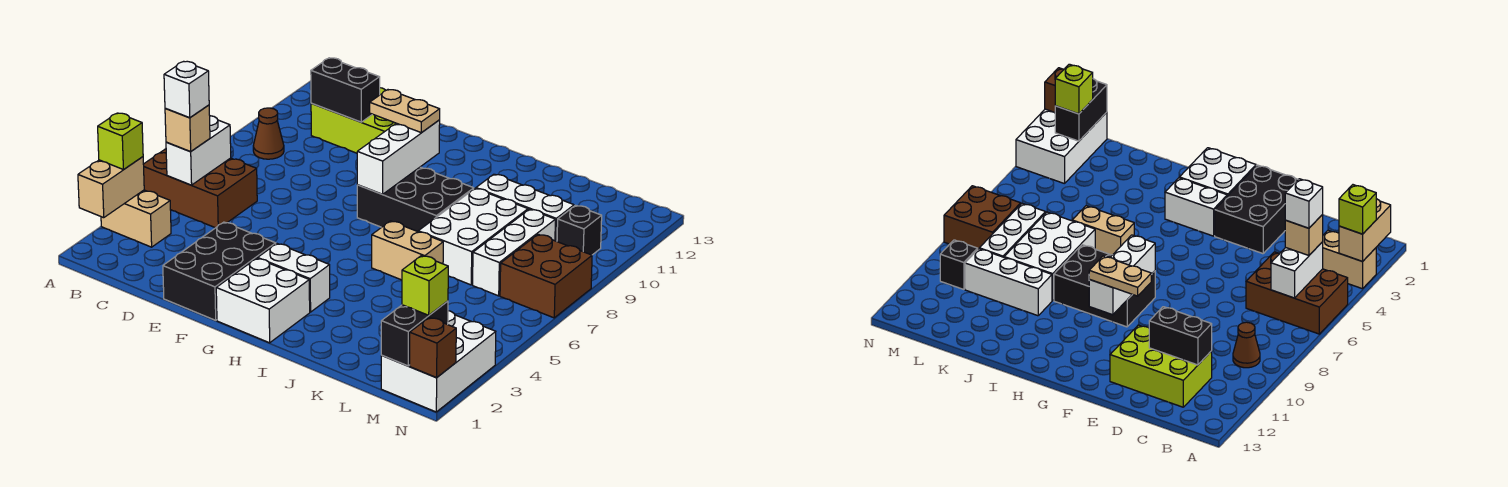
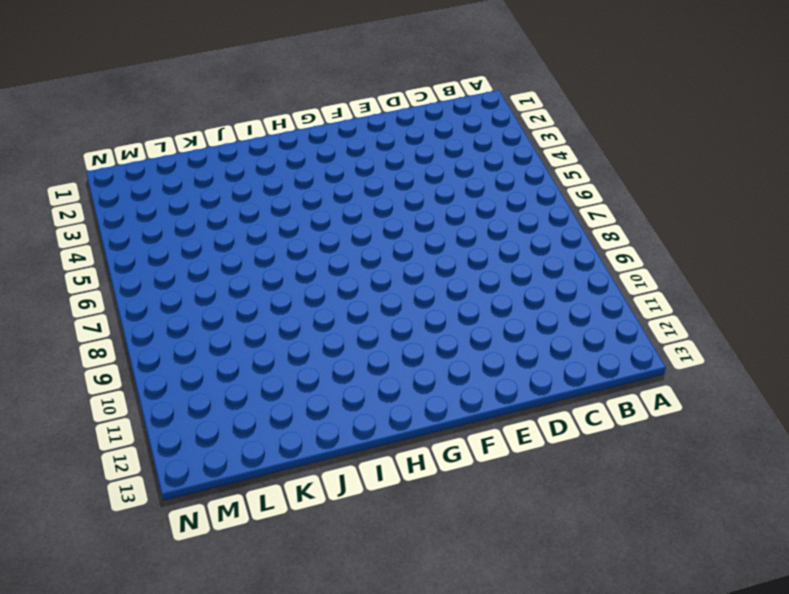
none -> tan brick A3:B3 level 1
none -> brown brick A5:C6 level 1
none -> brown cone B9 level 1

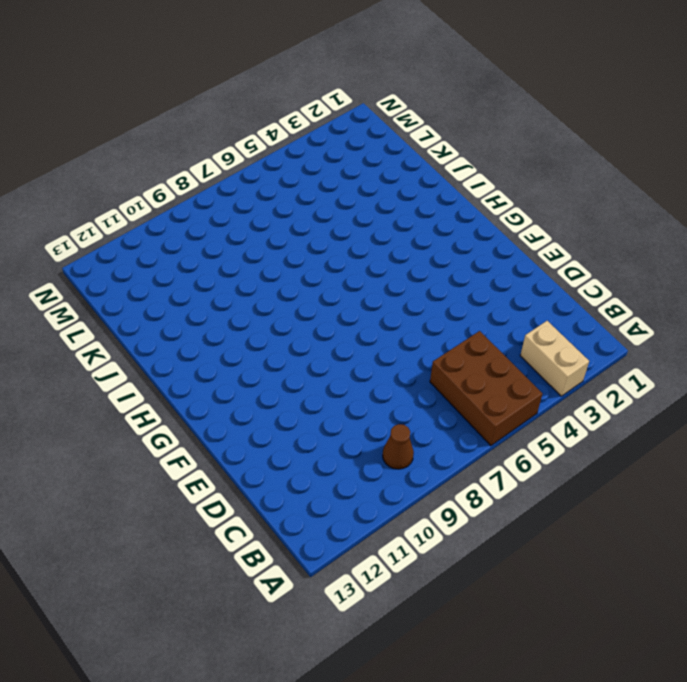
none -> lime brick C11:E12 level 1
none -> black brick E1:F3 level 1
none -> white brick G1:H2 level 1

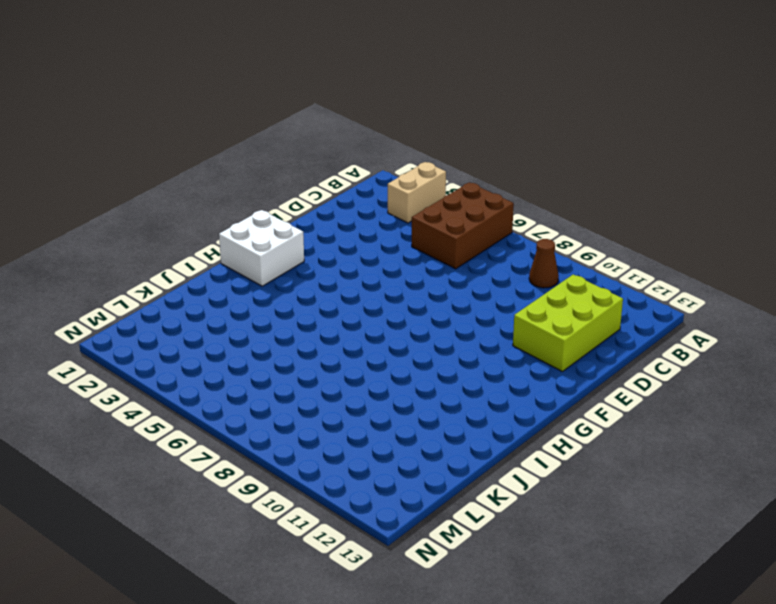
none -> black brick E1:F3 level 1
none -> white brick G3:H3 level 1
none -> black brick G8:I9 level 1

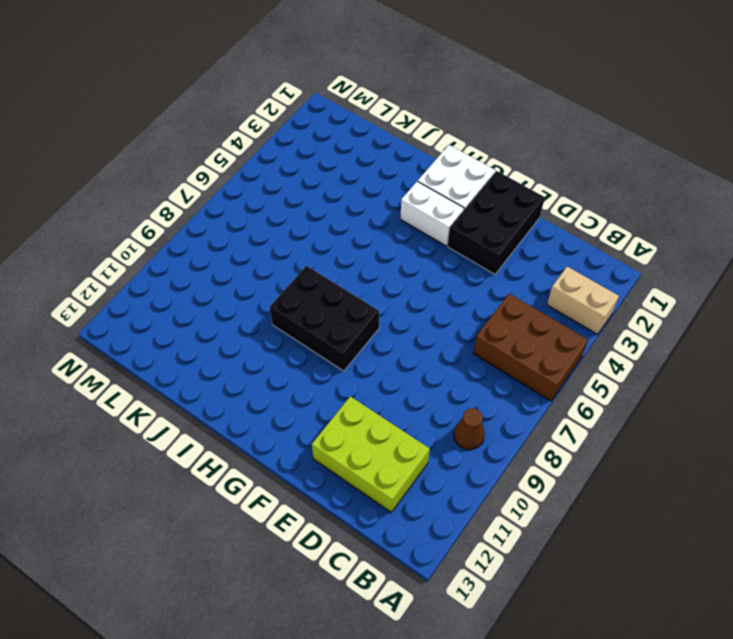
none -> tan brick I6:J6 level 1
none -> white brick J7:K9 level 1
none -> white brick J10:L10 level 1

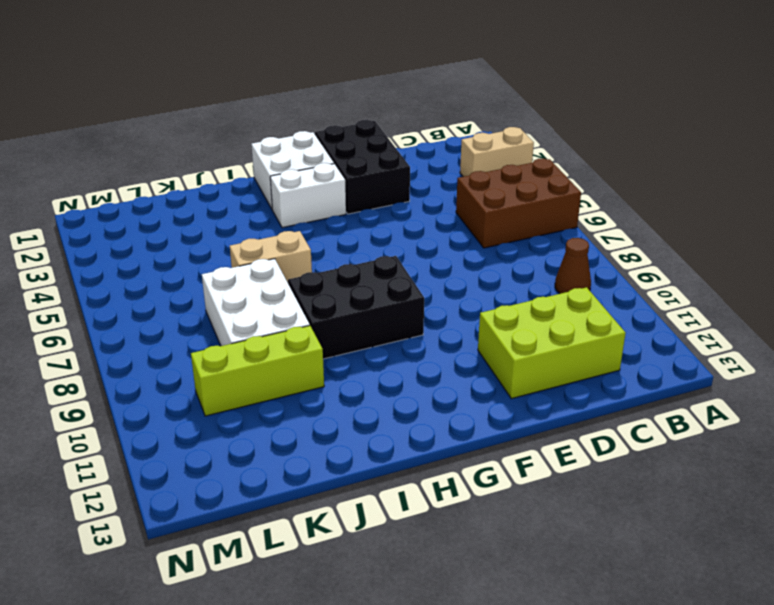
lime brick J10:L10 level 1 -> white brick J10:L10 level 1
none -> white brick L7:L9 level 1
none -> white brick M1:N3 level 1
none -> brown brick M7:N8 level 1

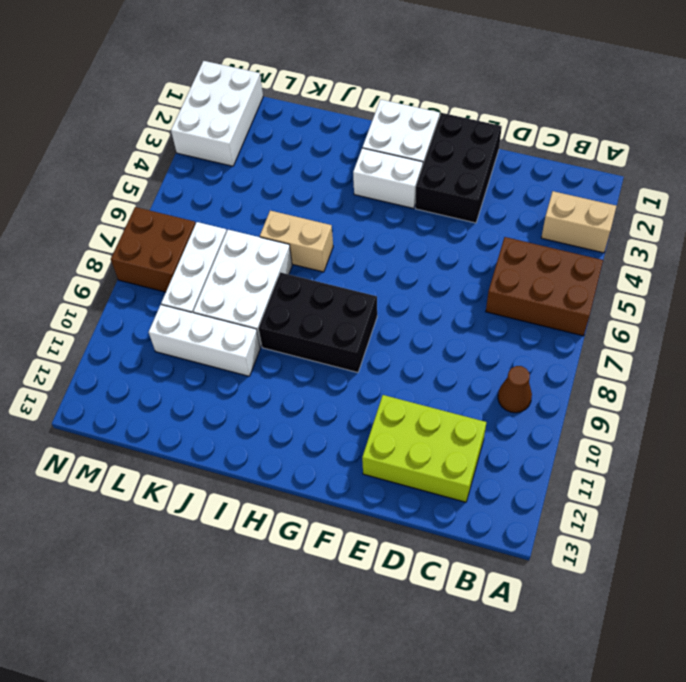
none -> black brick M10 level 1
none -> tan brick A2:A3 level 2
none -> white brick B5:B6 level 2

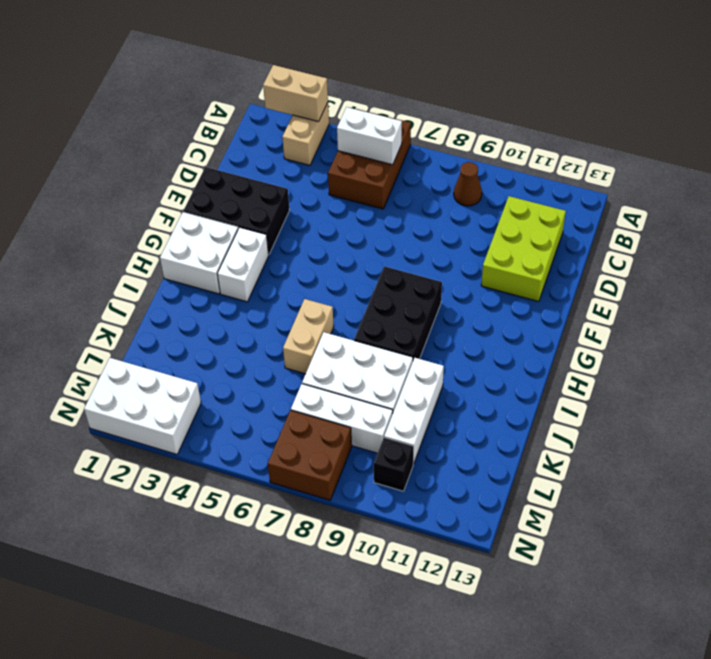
none -> black brick C11:D11 level 2
none -> white brick G8:G10 level 2
none -> black brick M1:M2 level 2

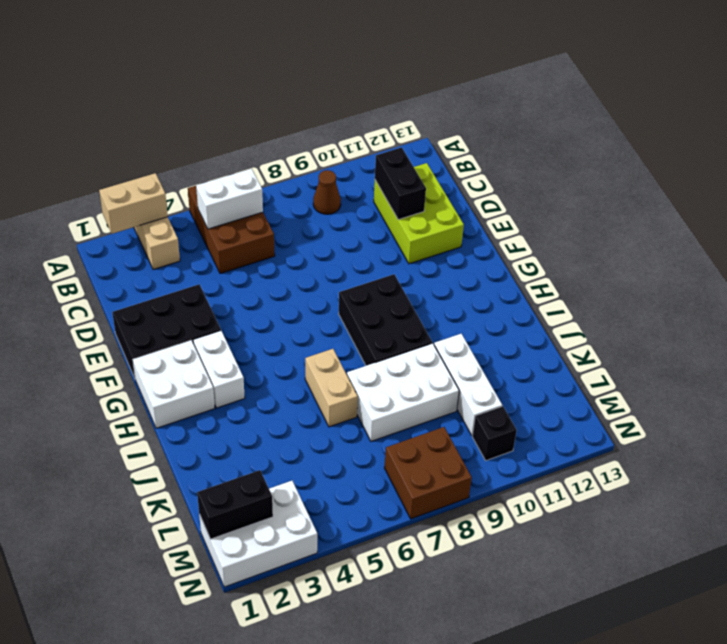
none -> white brick L7:L9 level 1
none -> white brick G8:G10 level 2
none -> brown brick N1 level 2

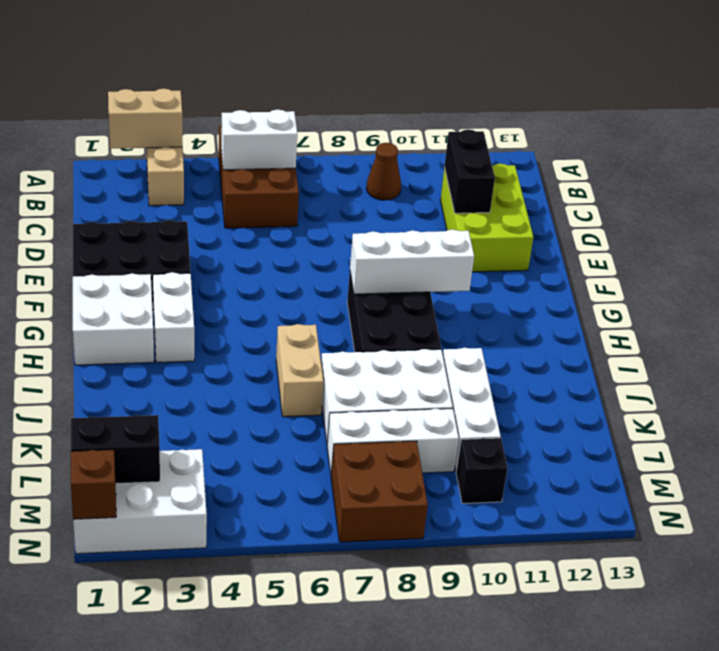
none -> lime brick A3 level 3
none -> tan brick B5 level 3
none -> tan plate F10:G10 level 3

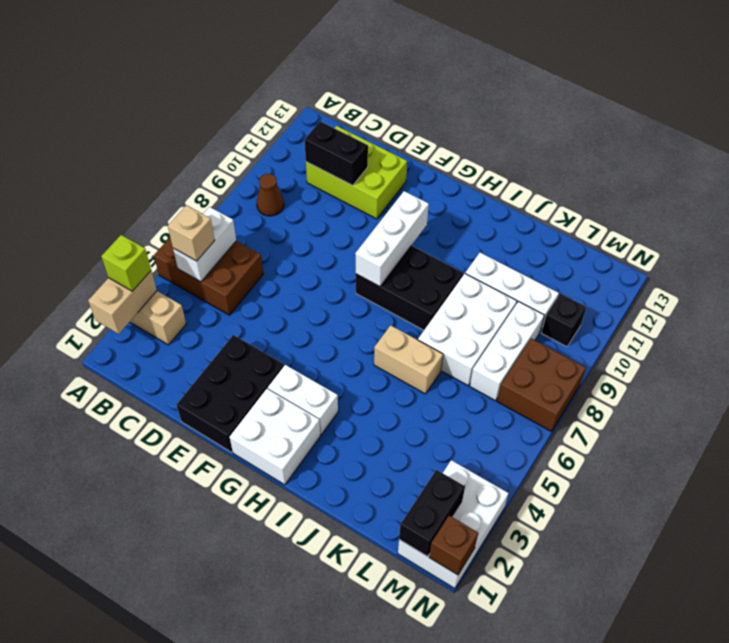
none -> tan plate F10:G10 level 3
none -> lime brick M2 level 3
none -> white brick B5 level 4

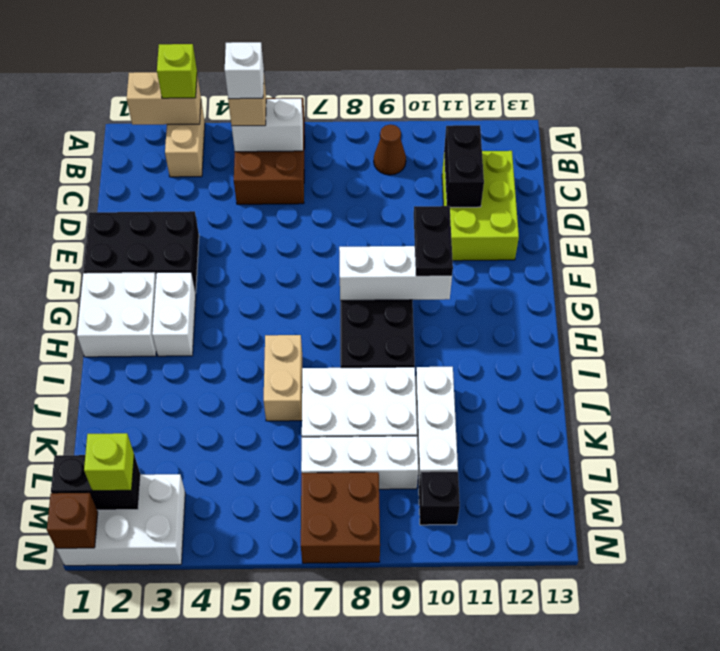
black plate F10:G10 level 3 -> tan plate F10:G10 level 3

